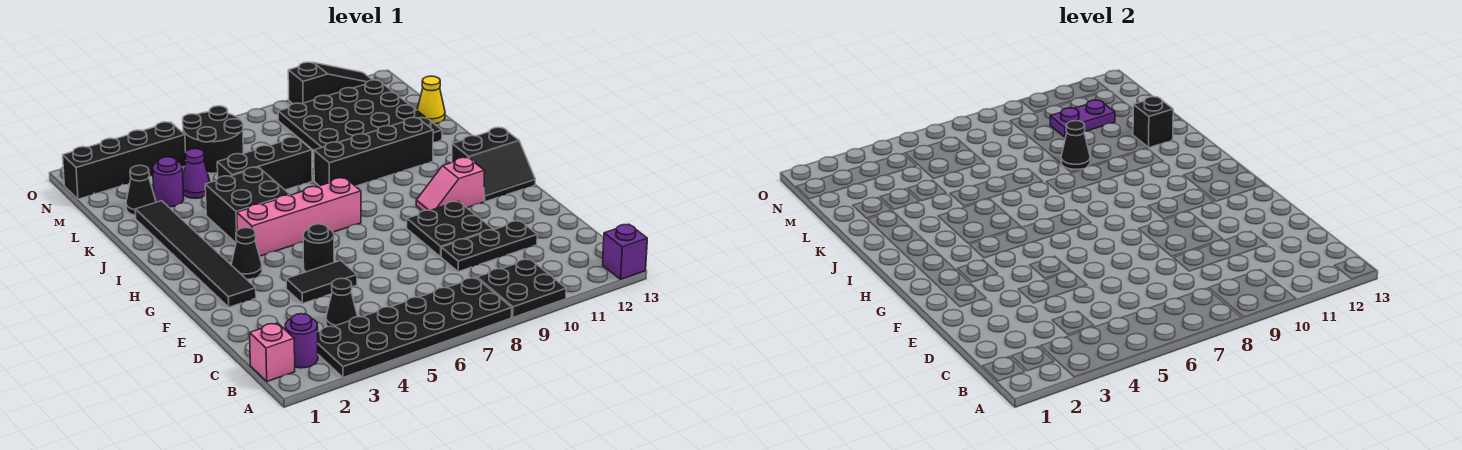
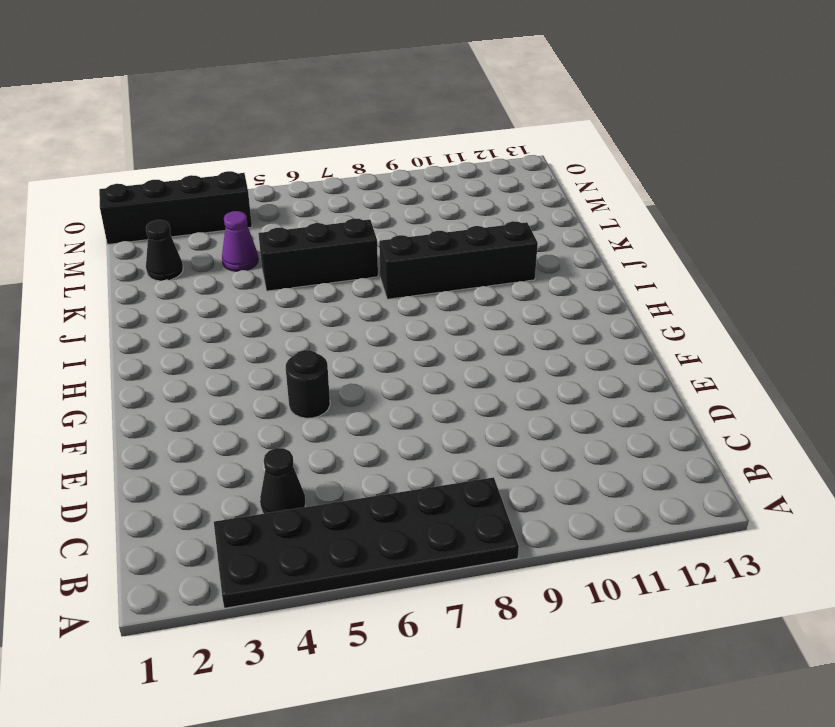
none -> black plate A9:B10 level 1
none -> purple brick A13 level 1
none -> pink brick B1 level 1

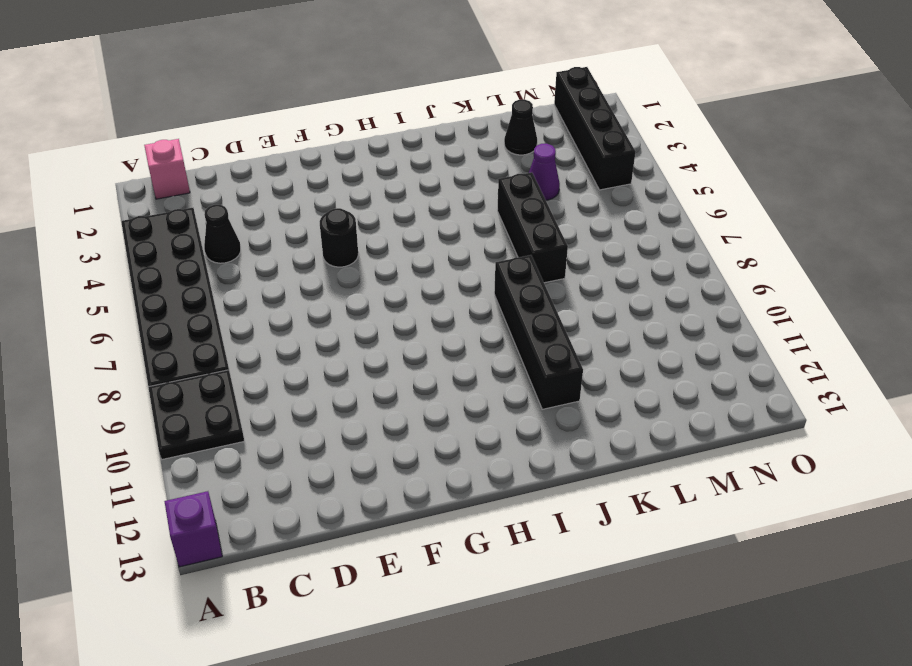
none -> purple round brick B2 level 1
none -> black plate D9:D11 level 1
none -> black tile E4:E5 level 1

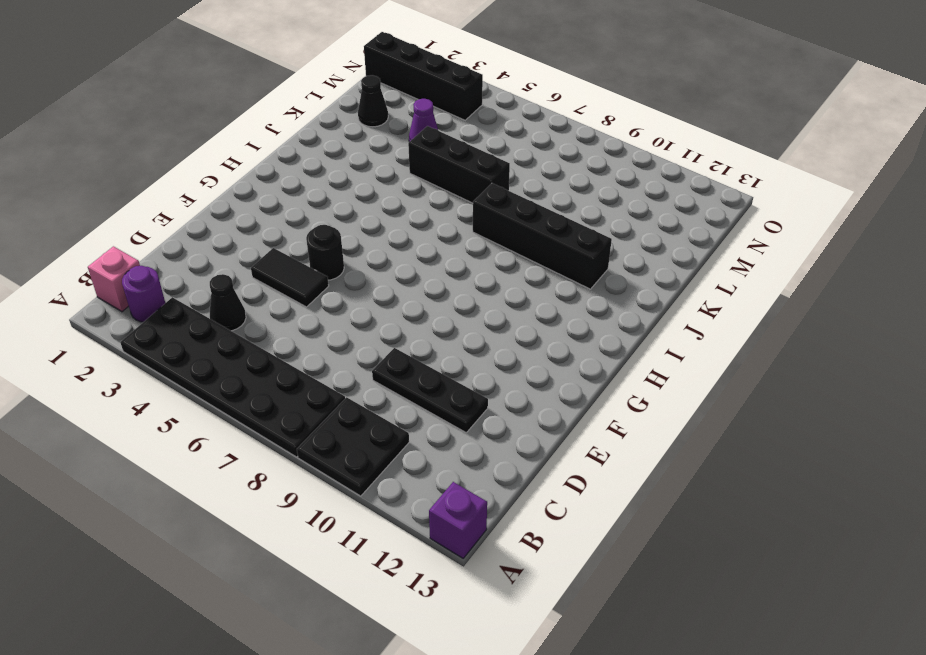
none -> black plate E9:F10 level 1
none -> black tile F2:K2 level 1
none -> black cone G3 level 1

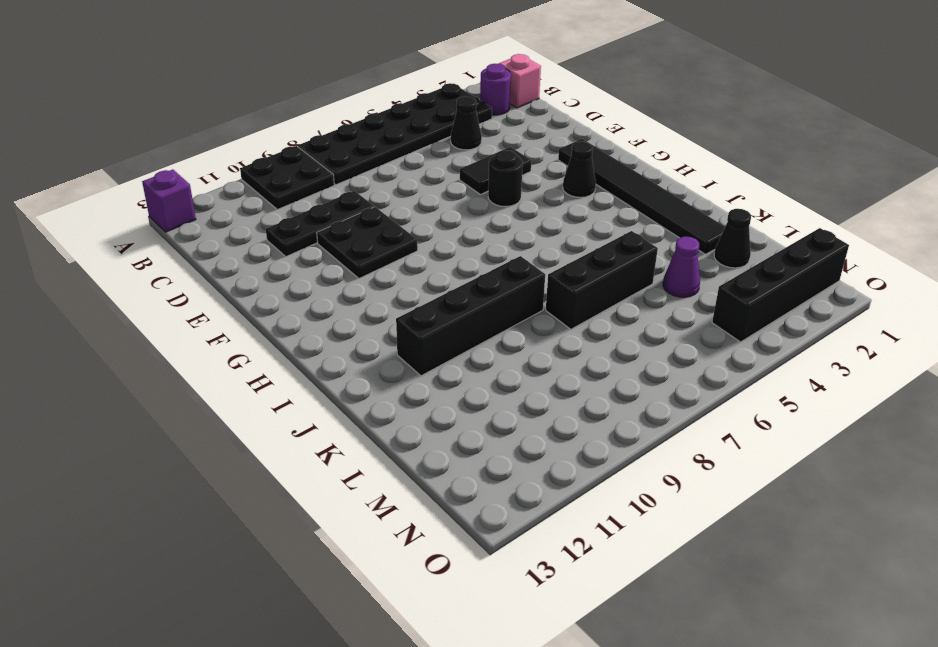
none -> pink slope G10:G11 level 1 top 11
none -> black slope G12:H13 level 1 top H
none -> pink brick H4:H7 level 1

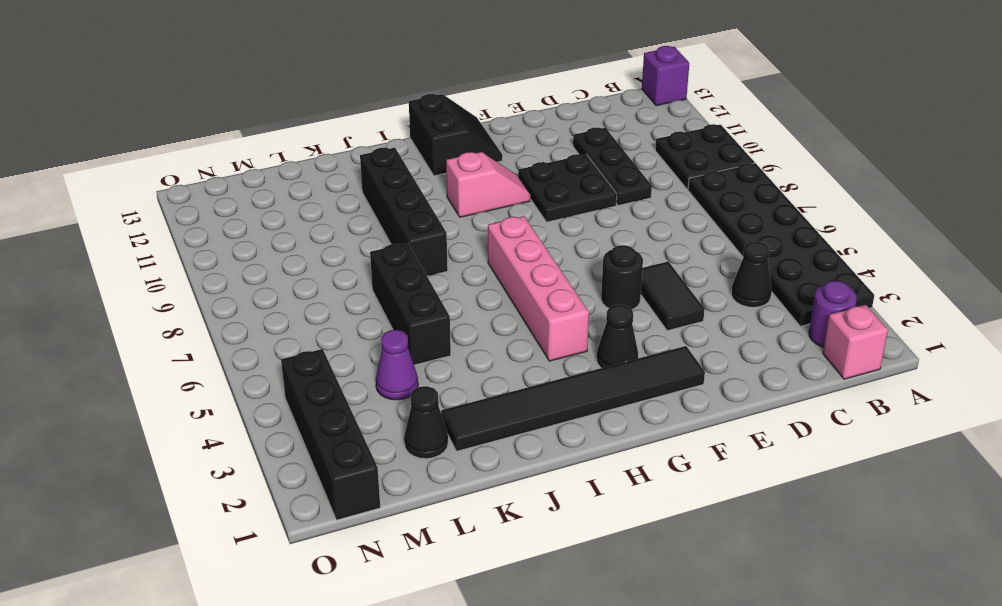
pink slope G10:H10 level 1 top H -> pink slope G10:G11 level 1 top 11
none -> black brick I4:J5 level 1
none -> black plate K9:N12 level 1
none -> purple round brick L3 level 1

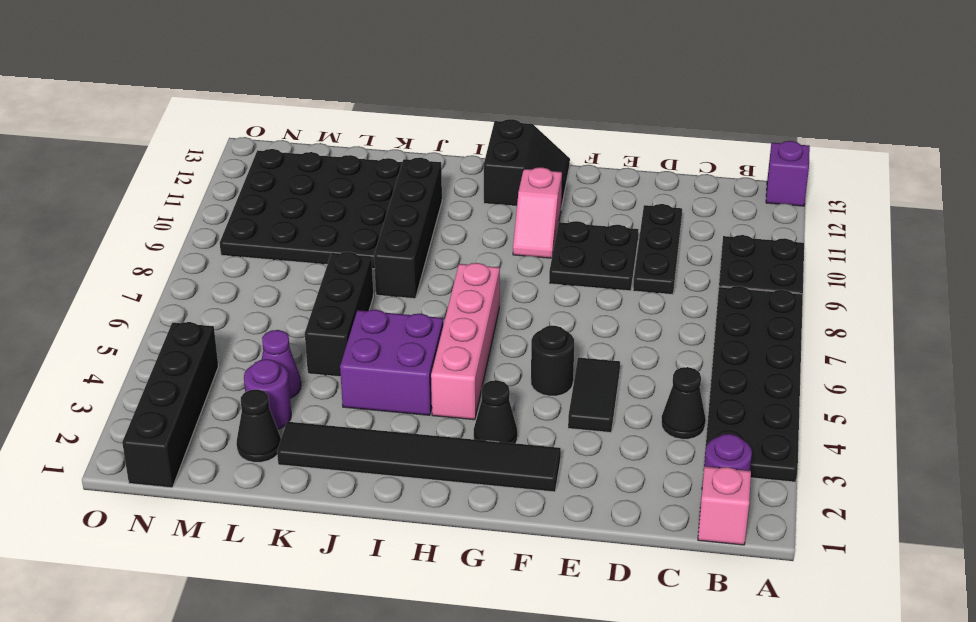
purple brick I4:J5 level 1 -> black brick I4:J5 level 1
none -> yellow cone L13 level 1
none -> black round brick M5:N6 level 1
none -> black slope O10:O12 level 1 top 10

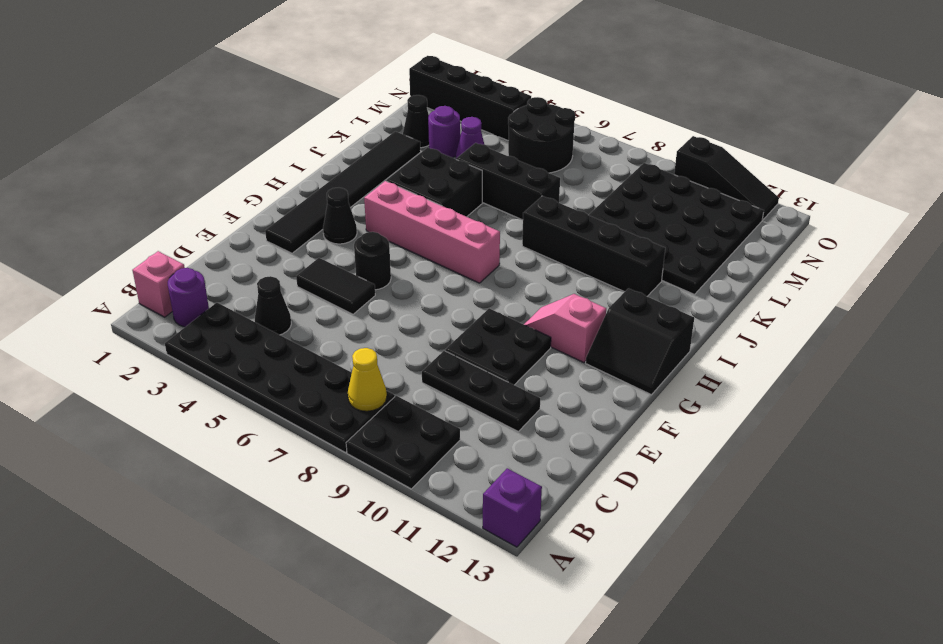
yellow cone B8 level 2 -> yellow cone L13 level 1
none -> black cone K9 level 2
none -> black brick K12 level 2
none -> purple plate M10:M11 level 2

